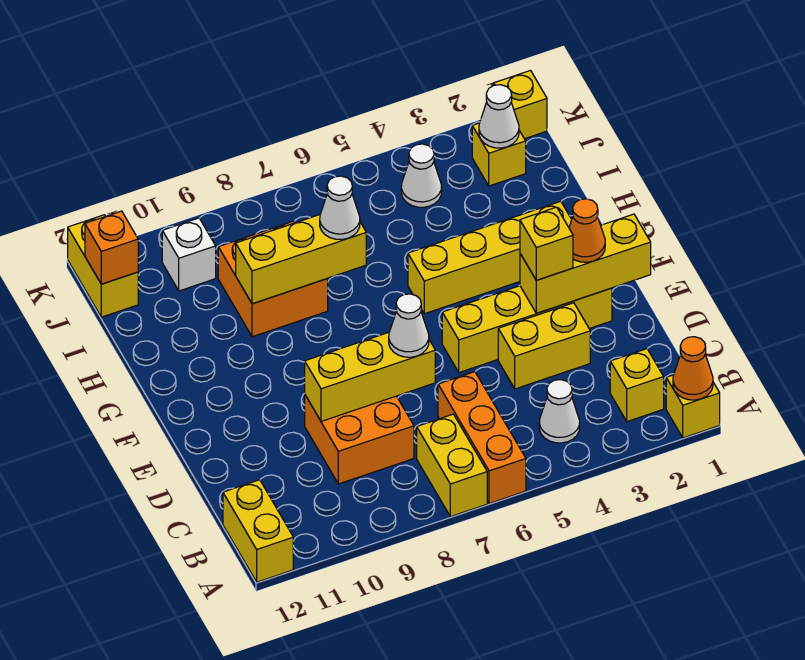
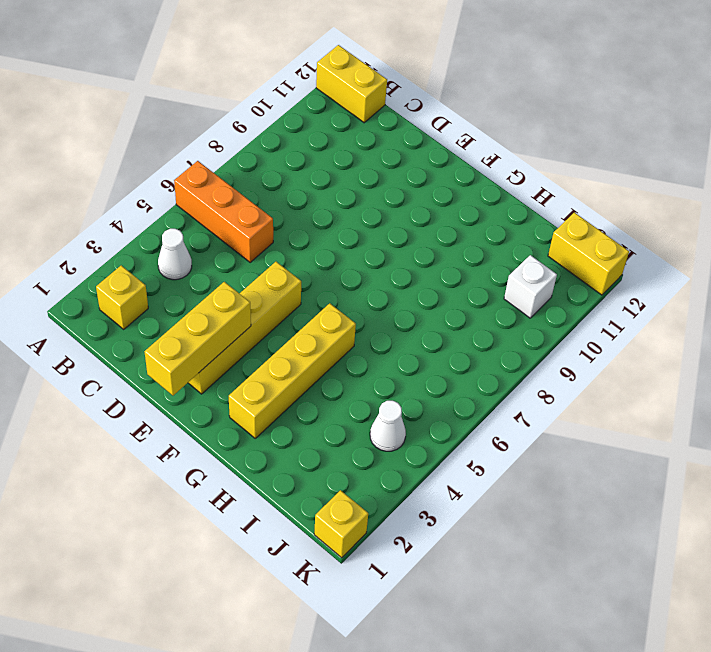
none -> yellow brick A1 level 1
none -> yellow brick A7:B7 level 1
none -> orange brick C8:D9 level 1

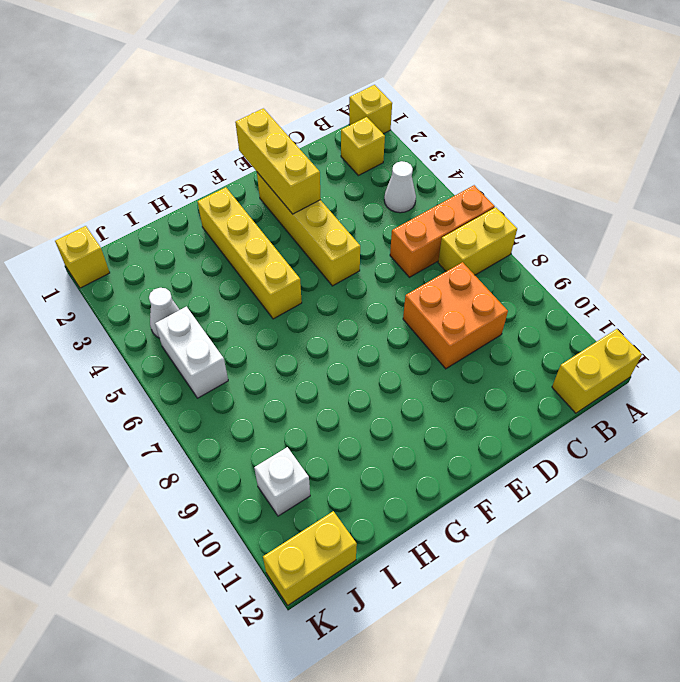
white brick J5:J6 level 1 -> none
none -> yellow brick D3:D4 level 1
none -> orange brick H8:I9 level 1
none -> yellow brick J2 level 1

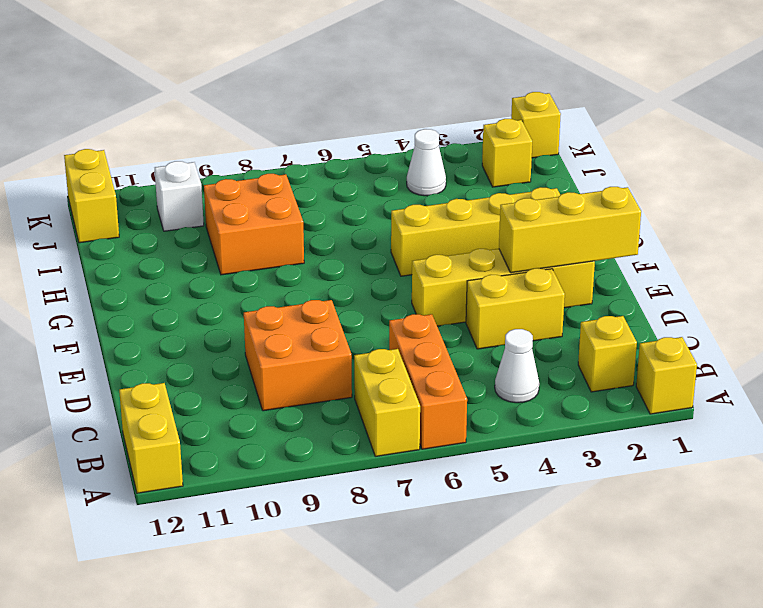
none -> orange cone A1 level 2
none -> yellow brick D7:D9 level 2
none -> yellow brick H7:H9 level 2

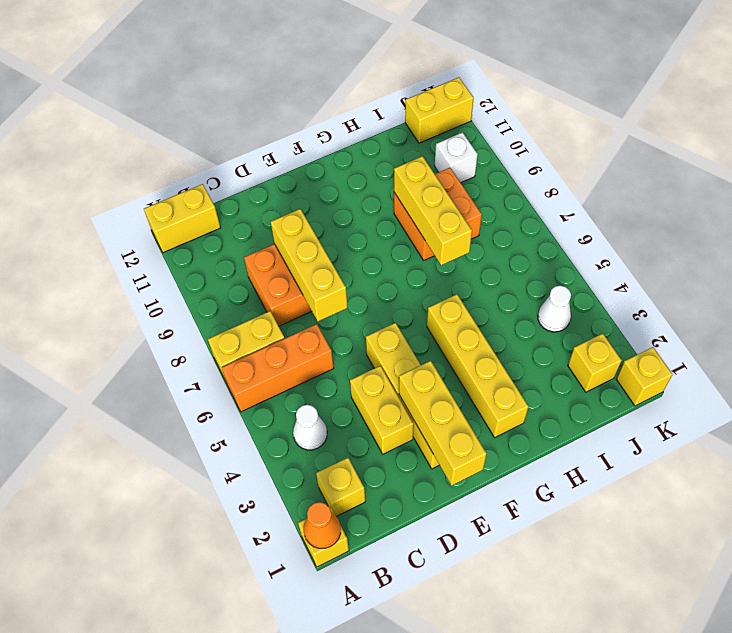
none -> white cone J2 level 2
none -> orange brick J12 level 2
none -> white cone D7 level 3

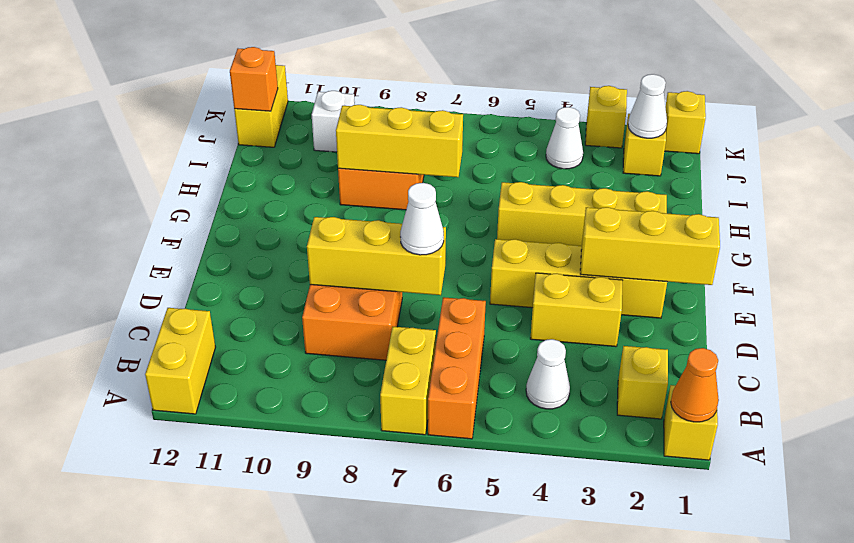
yellow brick K3 level 1 -> yellow brick E3 level 3
none -> orange cone E2 level 3
none -> white cone H7 level 3

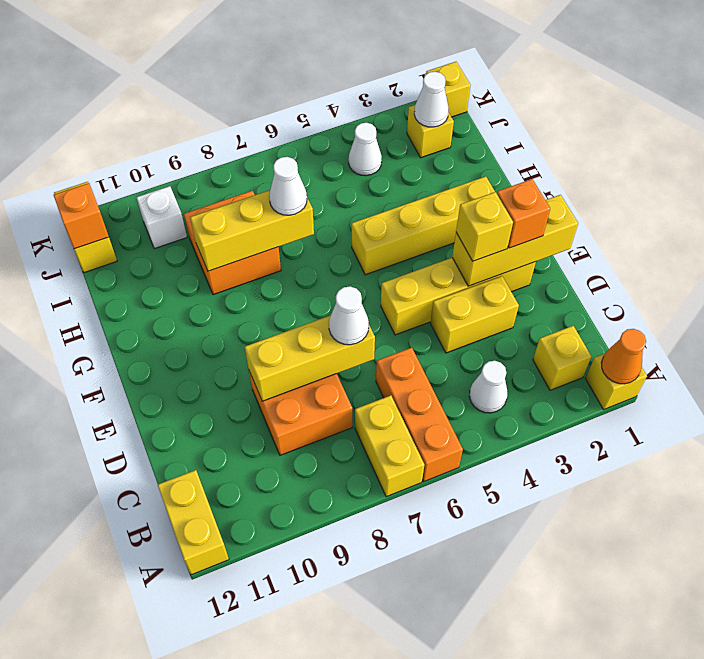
orange brick E2 level 3 -> orange cone E2 level 3

